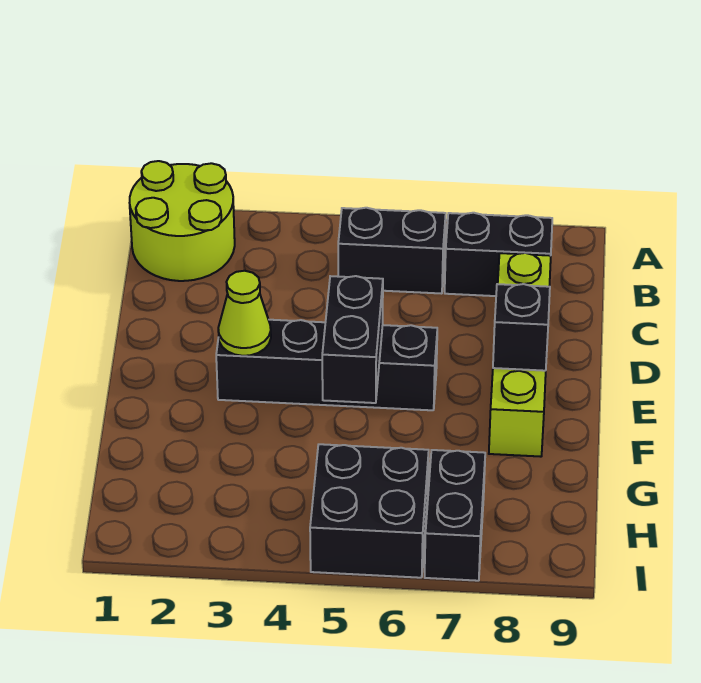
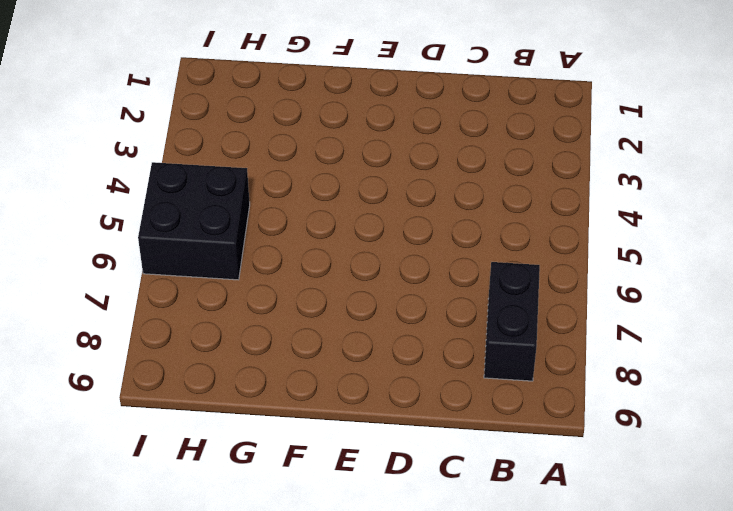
none -> lime round brick A1:B2 level 1
none -> black brick B5:B6 level 1

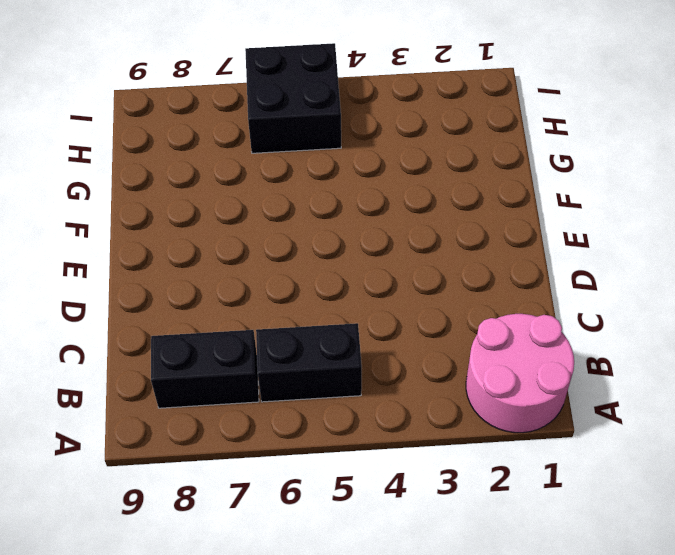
pink round brick A1:B2 level 1 -> lime round brick A1:B2 level 1
none -> lime brick C8:F8 level 1
none -> black brick E3:E6 level 1

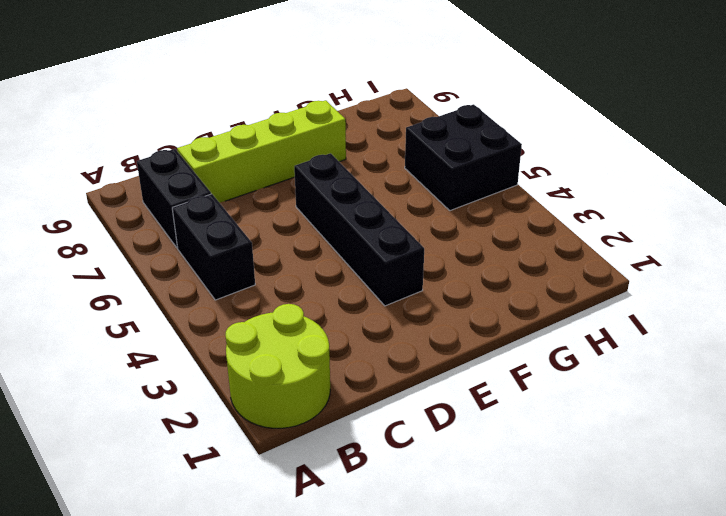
none -> black brick H7:I7 level 1
none -> lime cone E3 level 2

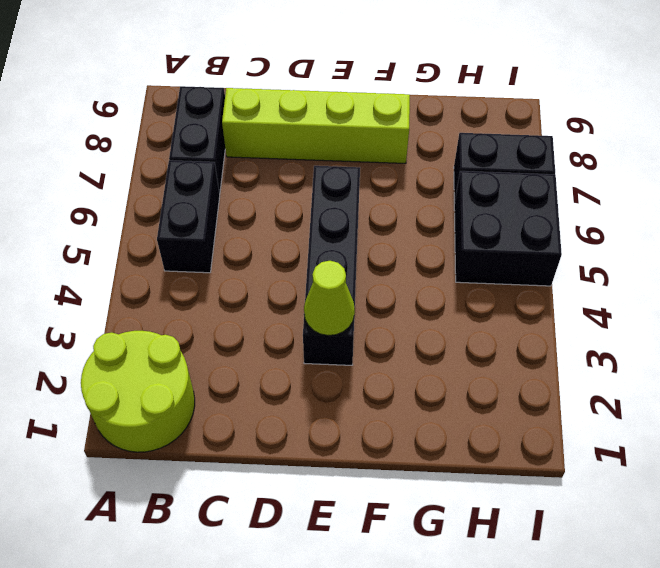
none -> black brick E5:F5 level 2
none -> black brick E8 level 2

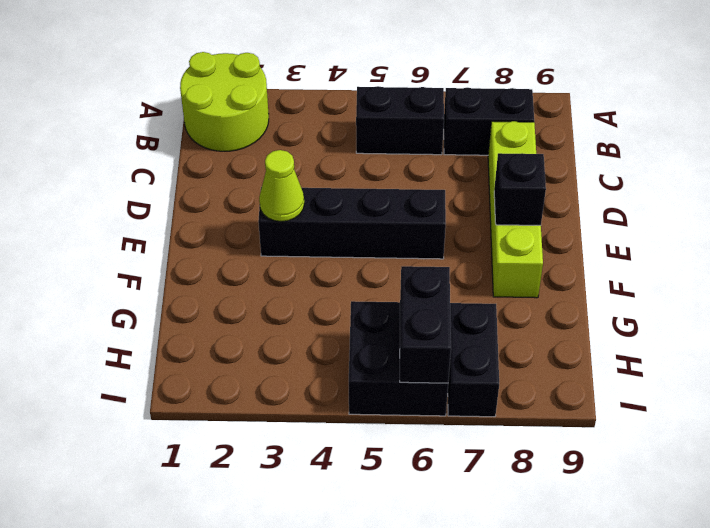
black brick H6:I6 level 2 -> black brick E5:F5 level 2

